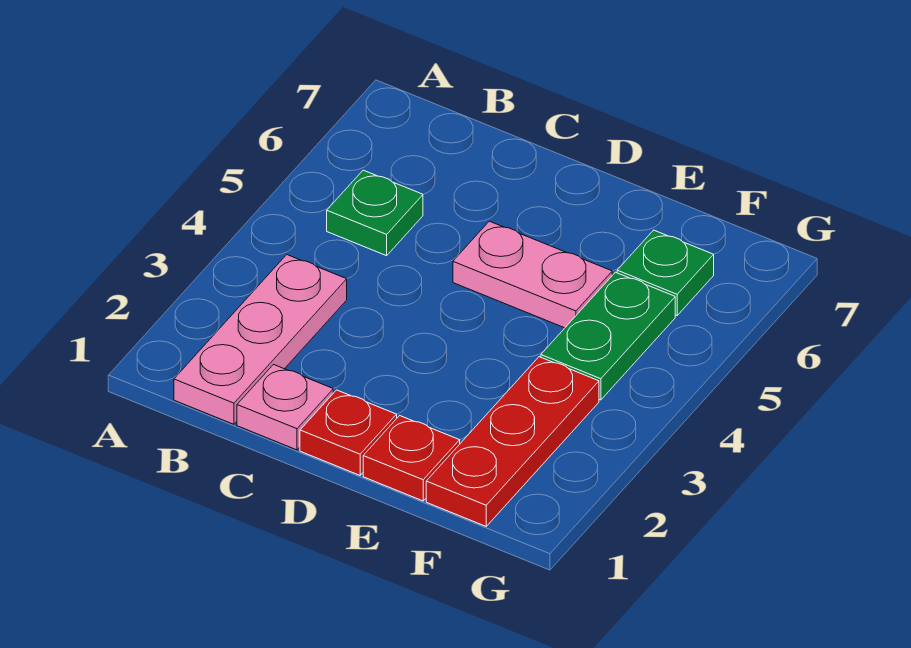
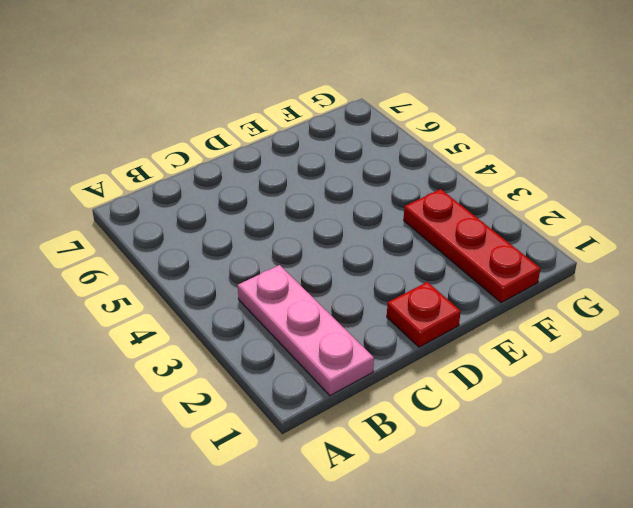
none -> green plate B5 level 1
none -> pink plate C1 level 1

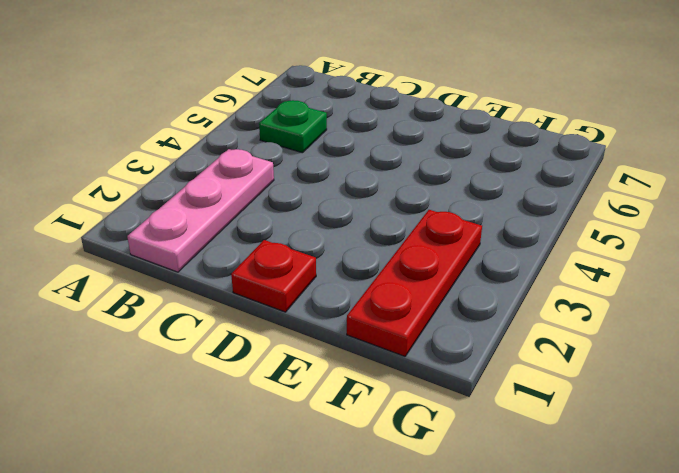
none -> pink plate C1 level 1
none -> pink plate D5:E5 level 1

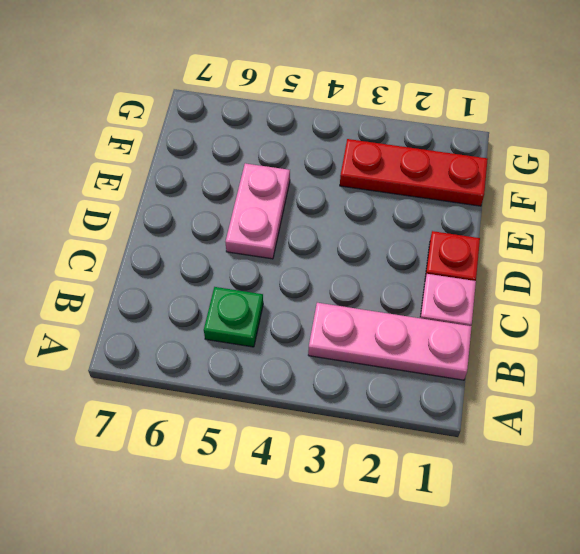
none -> red plate E1 level 1
none -> green plate F4:F5 level 1

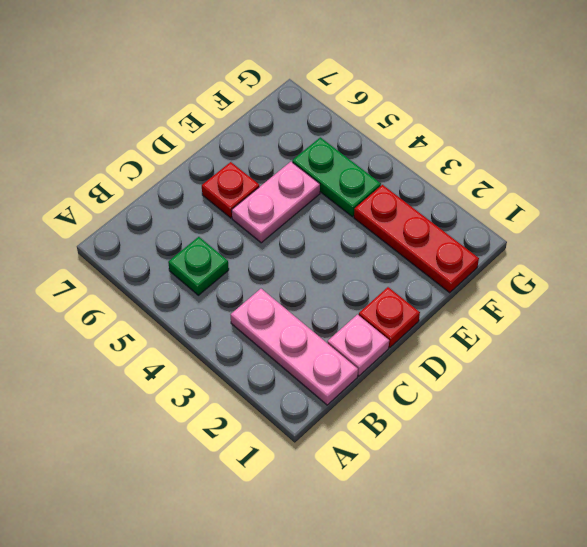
red plate D6 level 1 -> red plate E1 level 1
none -> green plate F6 level 1

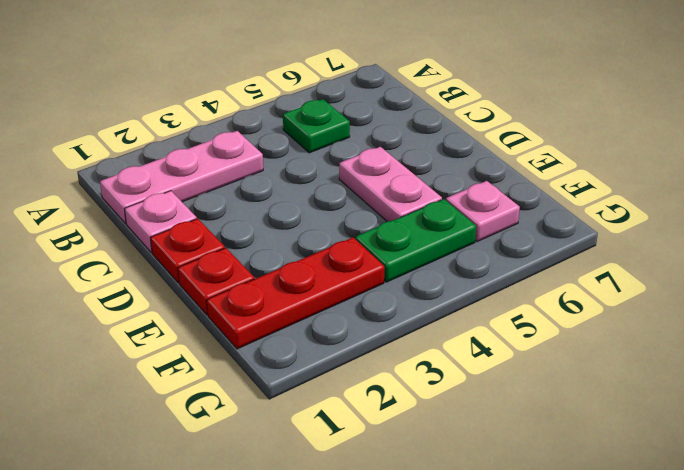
pink plate F6 level 1 -> green plate F6 level 1

